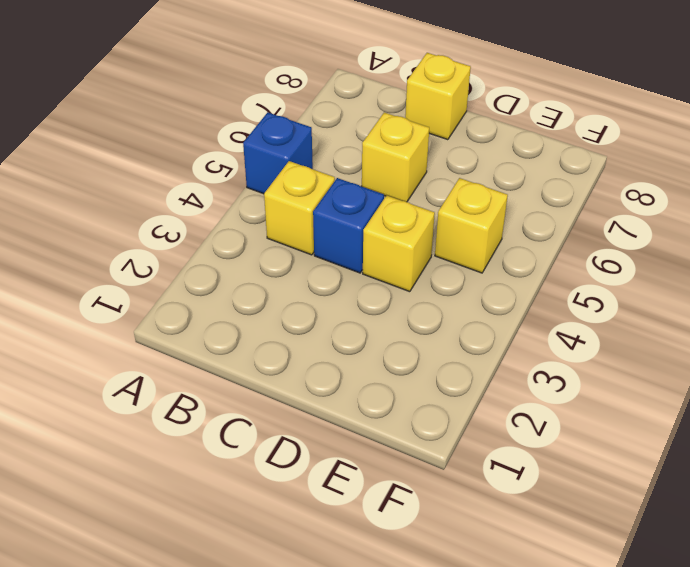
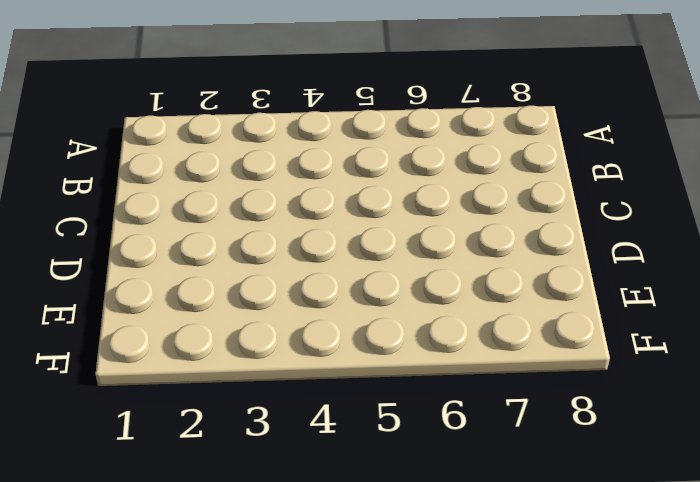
none -> blue brick A5 level 1
none -> yellow brick B4 level 1

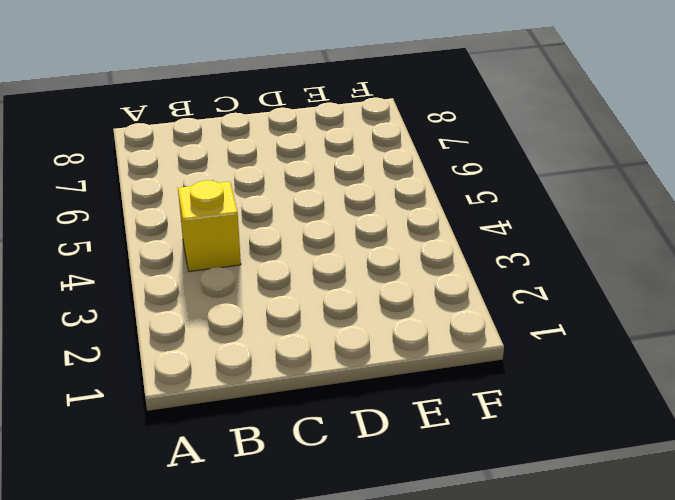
none -> blue brick A5 level 1
none -> blue brick C4 level 1

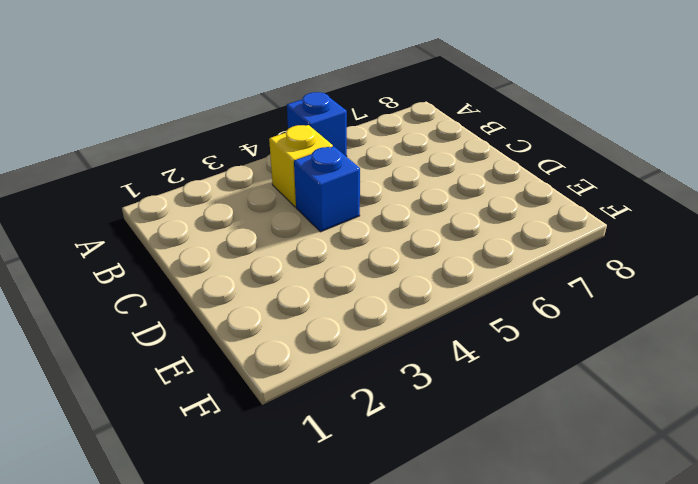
none -> yellow brick C6 level 1
none -> yellow brick C8 level 1

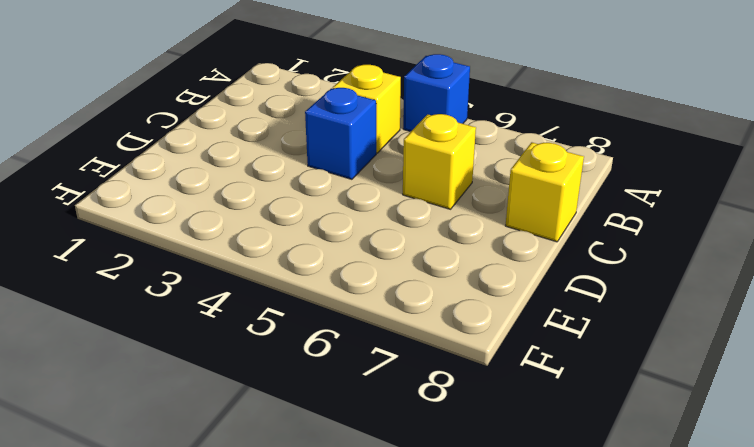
none -> yellow brick D4 level 1
none -> yellow brick E5 level 1

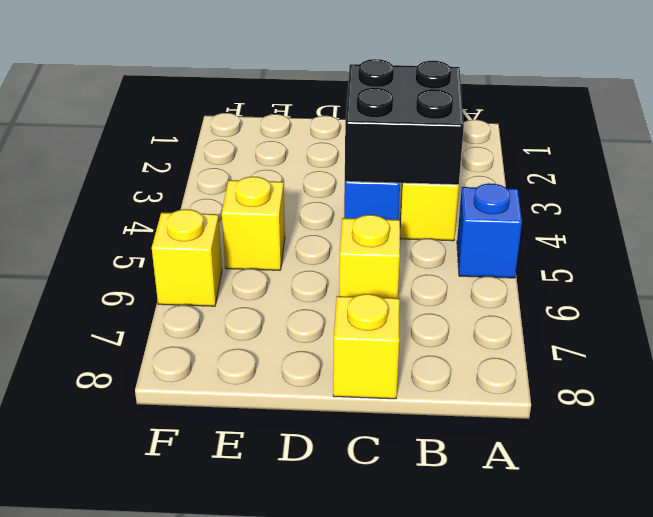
black brick B3:C4 level 2 -> none
yellow brick F6 level 1 -> yellow brick D4 level 1

